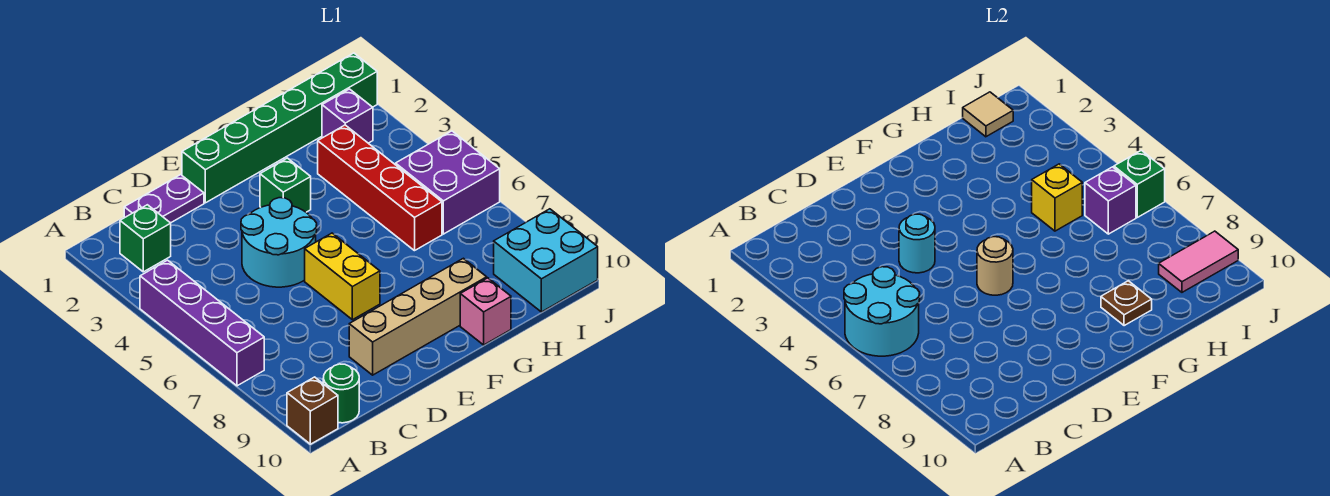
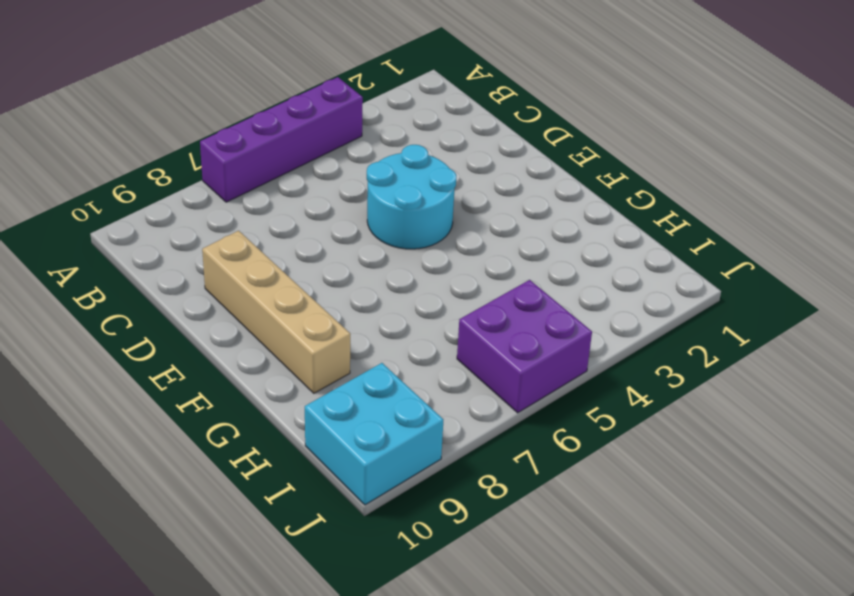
none -> brown brick A10 level 1
none -> green brick B2 level 1
none -> green round brick B10 level 1

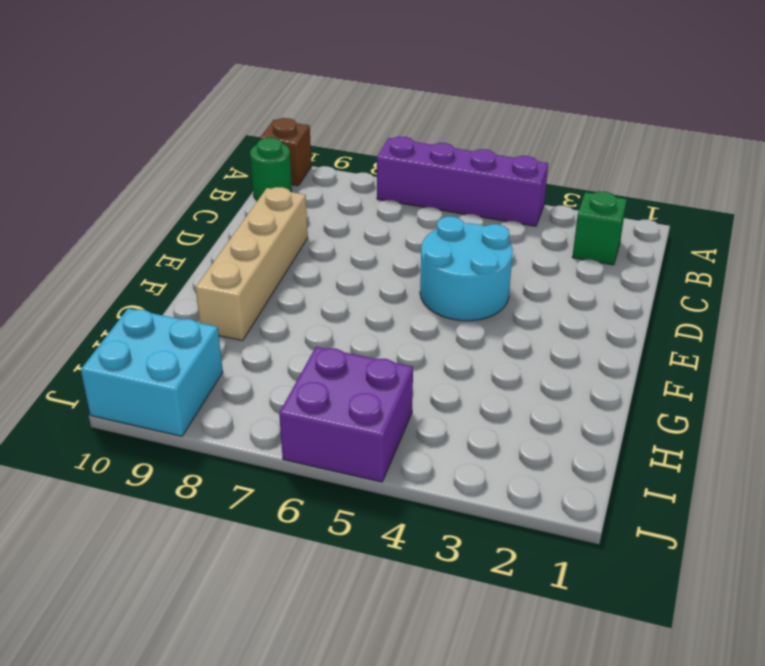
none -> purple plate C1:D1 level 1
none -> green brick E1:J1 level 1
none -> yellow brick E6:E7 level 1

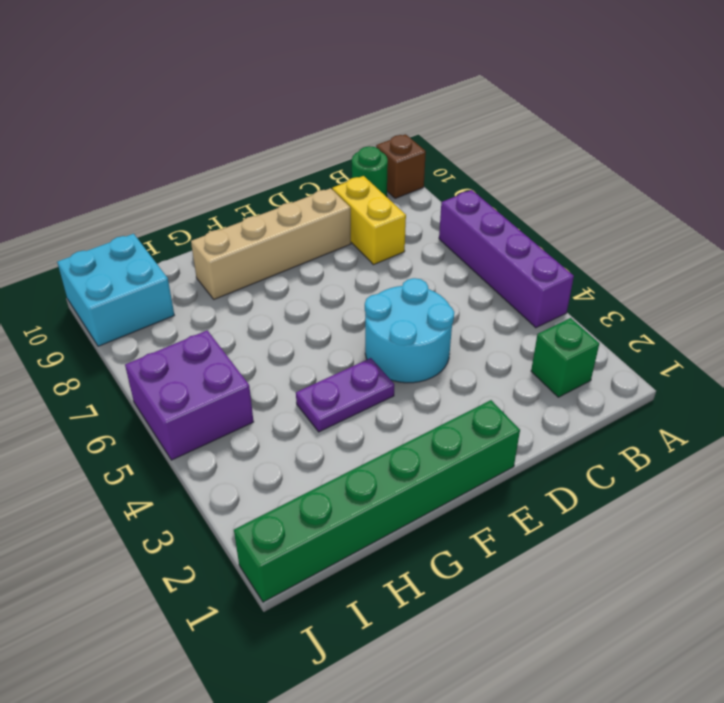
yellow brick C8:C9 level 1 -> yellow brick E6:E7 level 1
purple plate F4:G4 level 1 -> purple plate C1:D1 level 1
none -> green brick F3 level 1
none -> pink brick G10 level 1
none -> red brick H3:H6 level 1

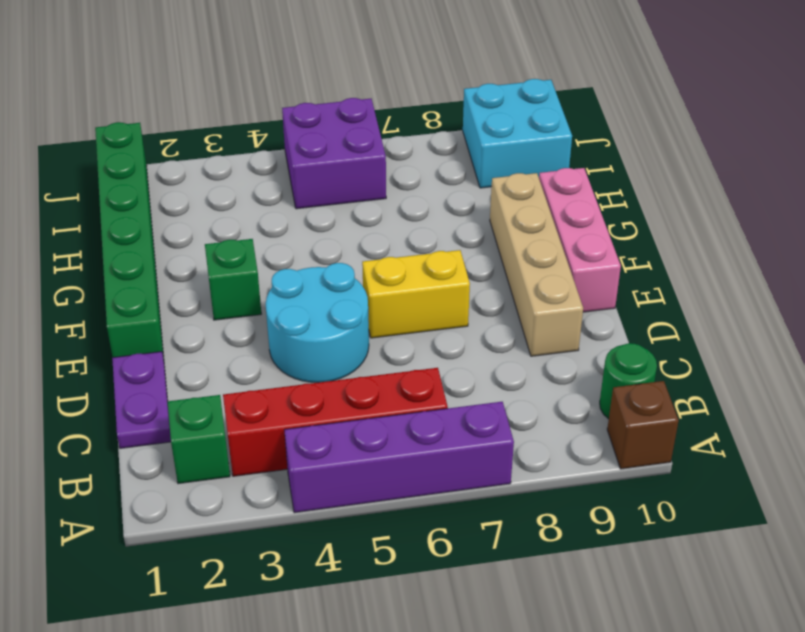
red brick B3:B6 level 1 -> red brick H3:H6 level 1
pink brick E10:G10 level 1 -> pink brick G10 level 1
none -> purple brick I2 level 1
none -> cyan round brick A5:B6 level 2
none -> cyan round brick D4 level 2

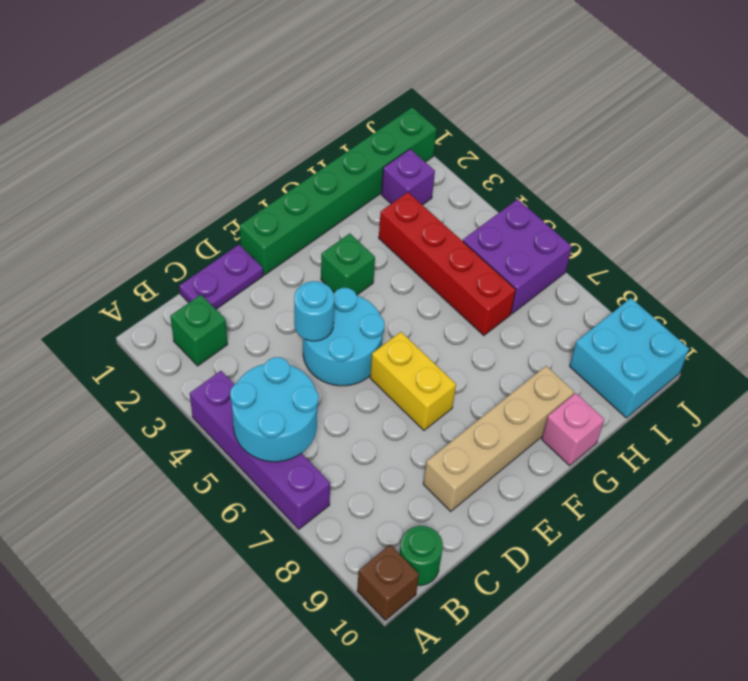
none -> tan round brick E6 level 2
none -> brown plate G9 level 2
none -> yellow brick H5 level 2

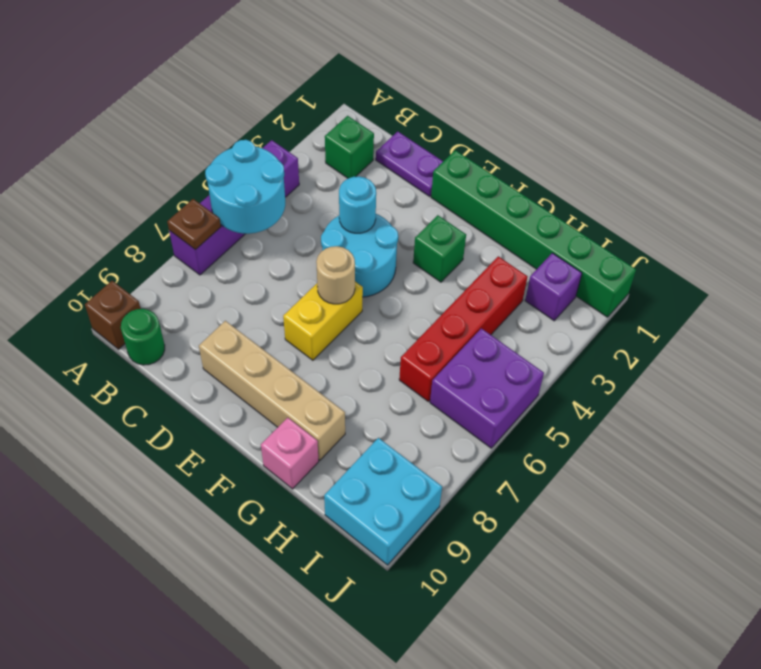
brown plate A7 level 2 -> brown plate G9 level 2
none -> yellow brick H5 level 2
none -> tan tile I1 level 2
none -> purple brick I6 level 2

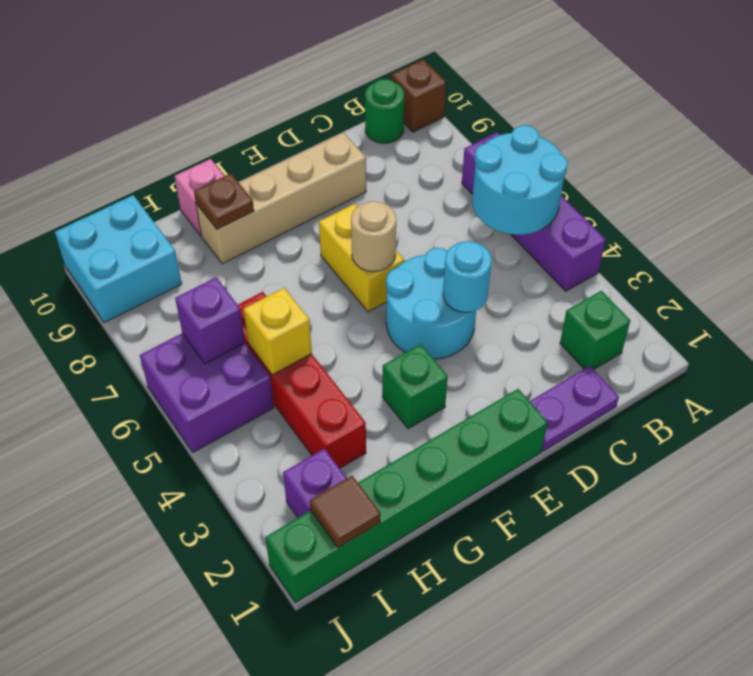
brown tile I1 level 2 -> tan tile I1 level 2
none -> pink tile I9:J9 level 2
none -> green brick J6 level 2

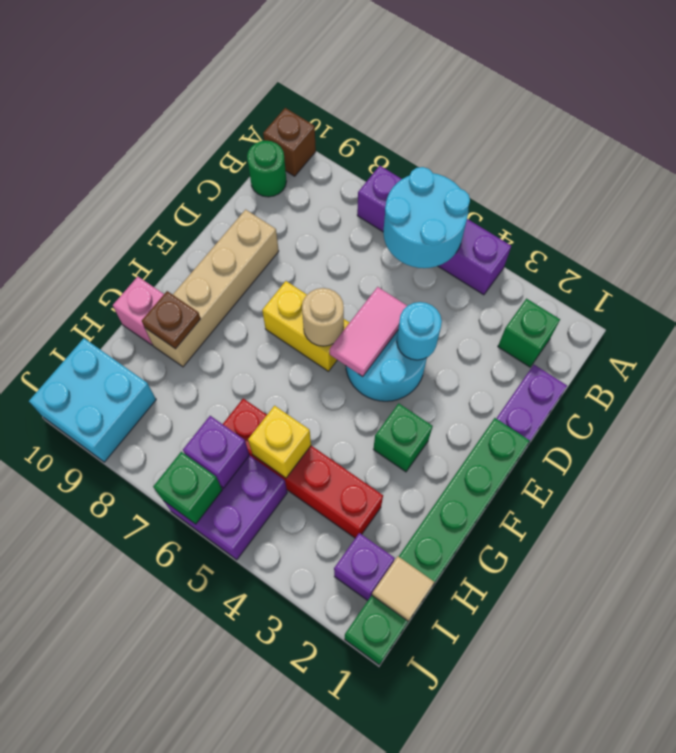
pink tile D5:E5 level 2 -> pink tile I9:J9 level 2

